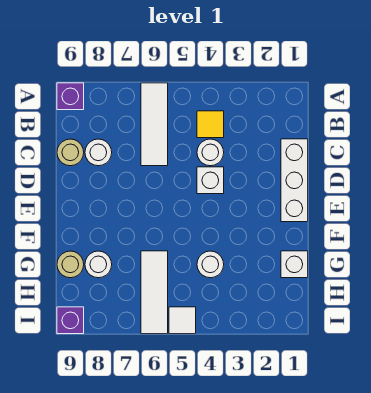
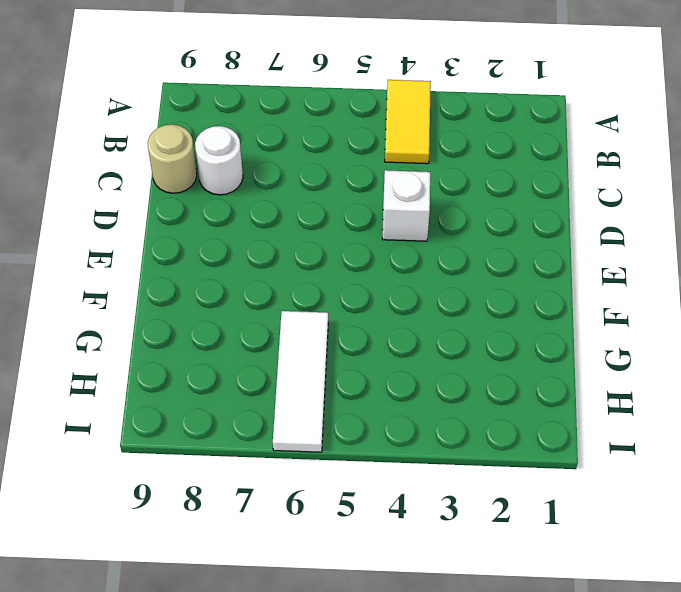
yellow tile A4:B4 level 1 -> yellow tile B4 level 1
none -> white tile A6:C6 level 1
none -> purple brick A9 level 1
none -> white brick C1:E1 level 1

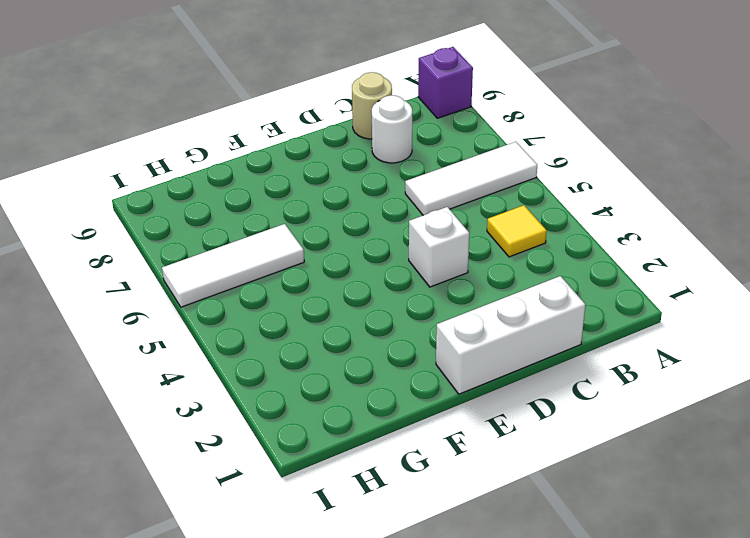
none -> white round brick C4 level 1
none -> white brick G1 level 1
none -> white round brick G4 level 1

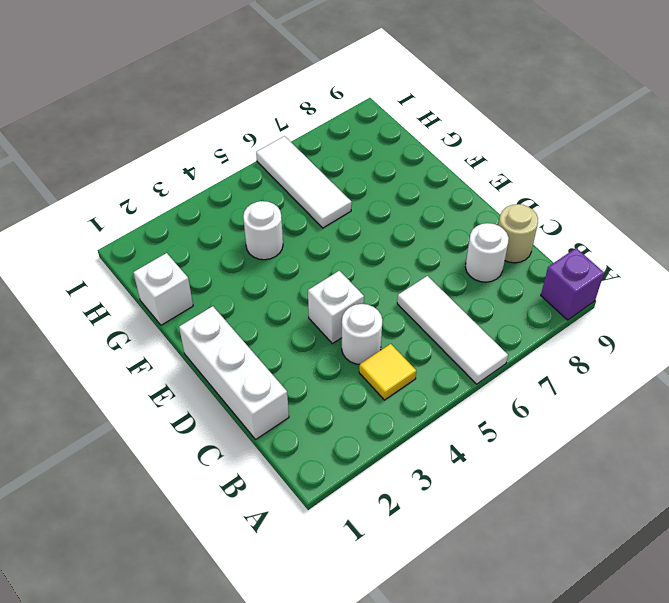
none -> white round brick G8 level 1
none -> tan round brick G9 level 1
none -> white tile I5 level 1

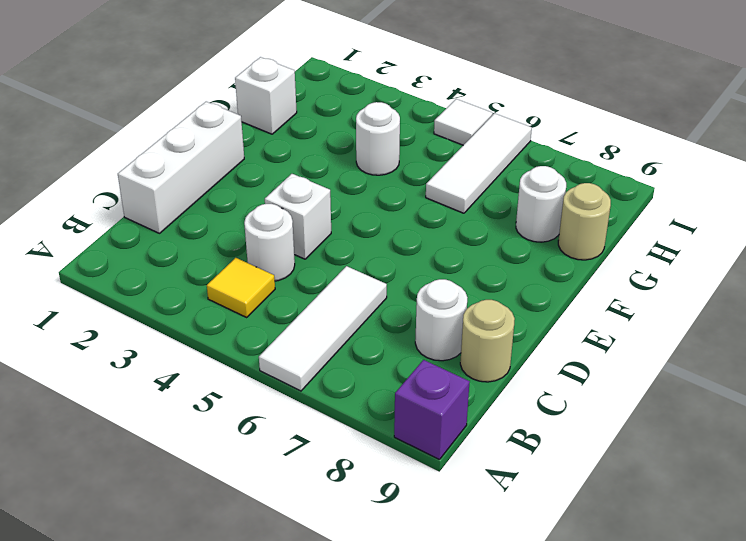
none -> purple brick I9 level 1

